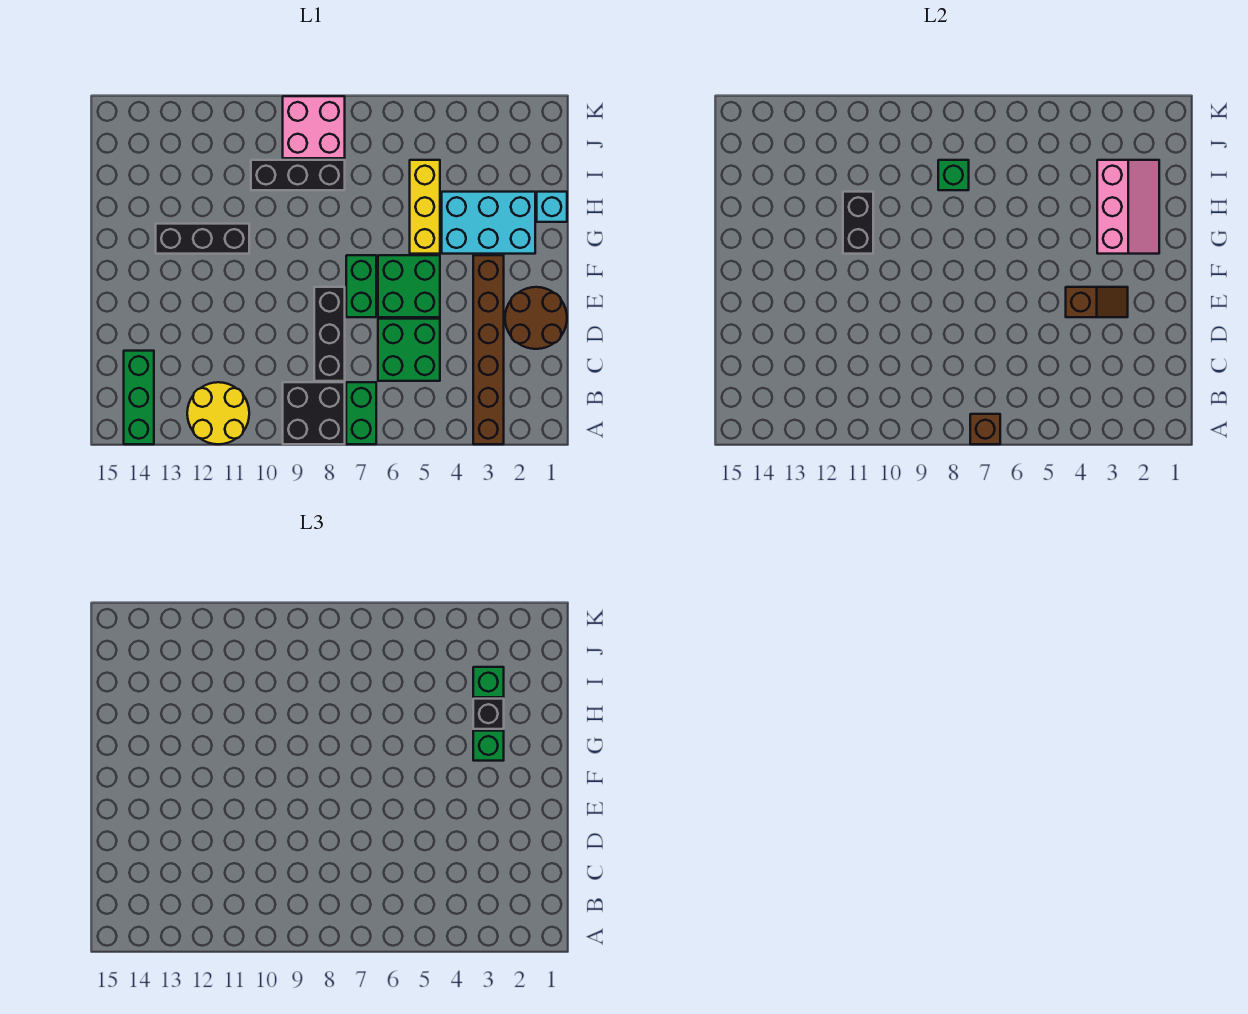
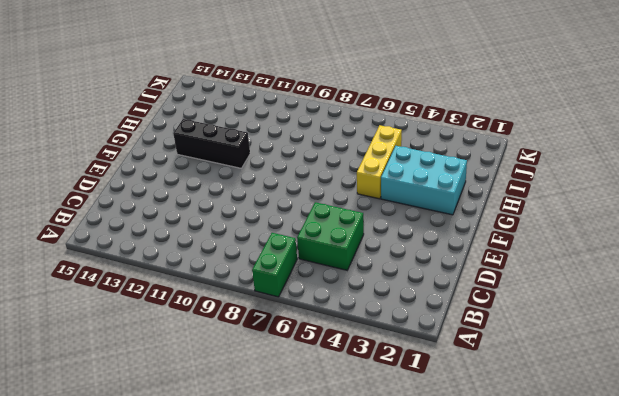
none -> brown brick A3:F3 level 1
none -> black brick A8:B9 level 1
none -> yellow round brick A11:B12 level 1

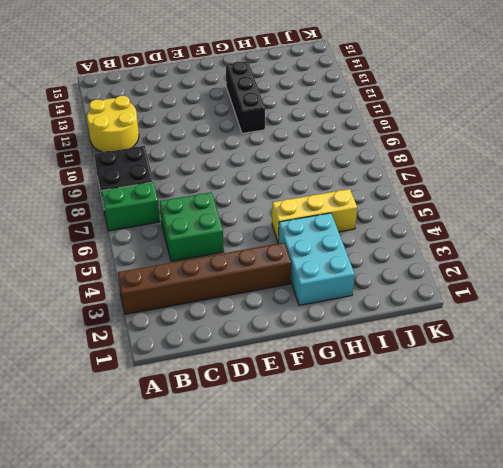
none -> green brick A14:C14 level 1
none -> black brick C8:E8 level 1
none -> brown round brick D1:E2 level 1

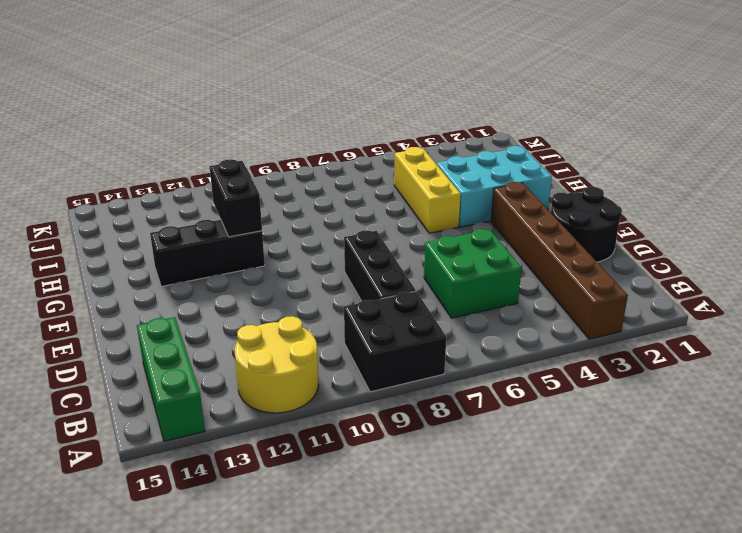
black round brick D1:E2 level 1 -> brown round brick D1:E2 level 1
none -> green brick A7:B7 level 1
none -> green brick E5:F6 level 1
none -> green brick E7:F7 level 1

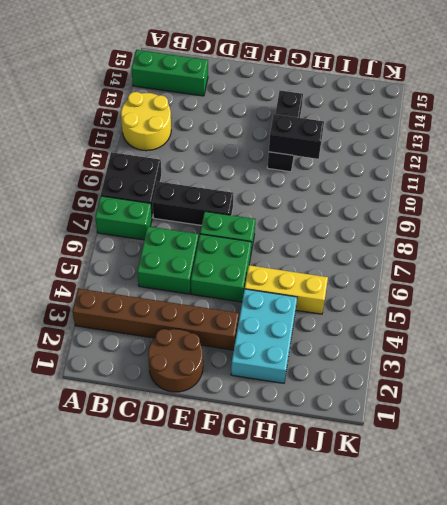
none -> cyan brick H1 level 1
none -> black brick I8:I10 level 1
none -> pink brick J8:K9 level 1

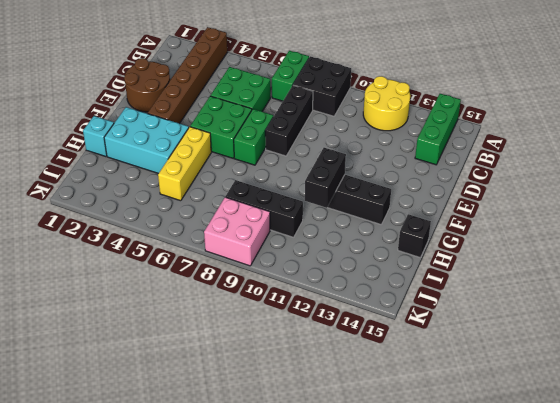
black brick H15 level 1 -> black brick H3 level 3
none -> brown brick A7 level 2
none -> brown slope E3:E4 level 2 top 4
none -> pink slope G2:I3 level 2 top 3

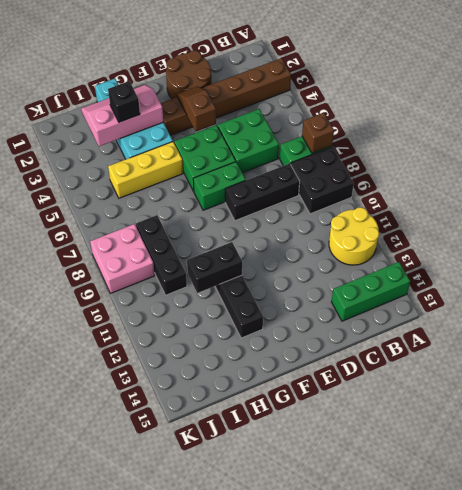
none -> green brick I8 level 2
none -> green brick G3 level 3
none -> green brick I3 level 3

